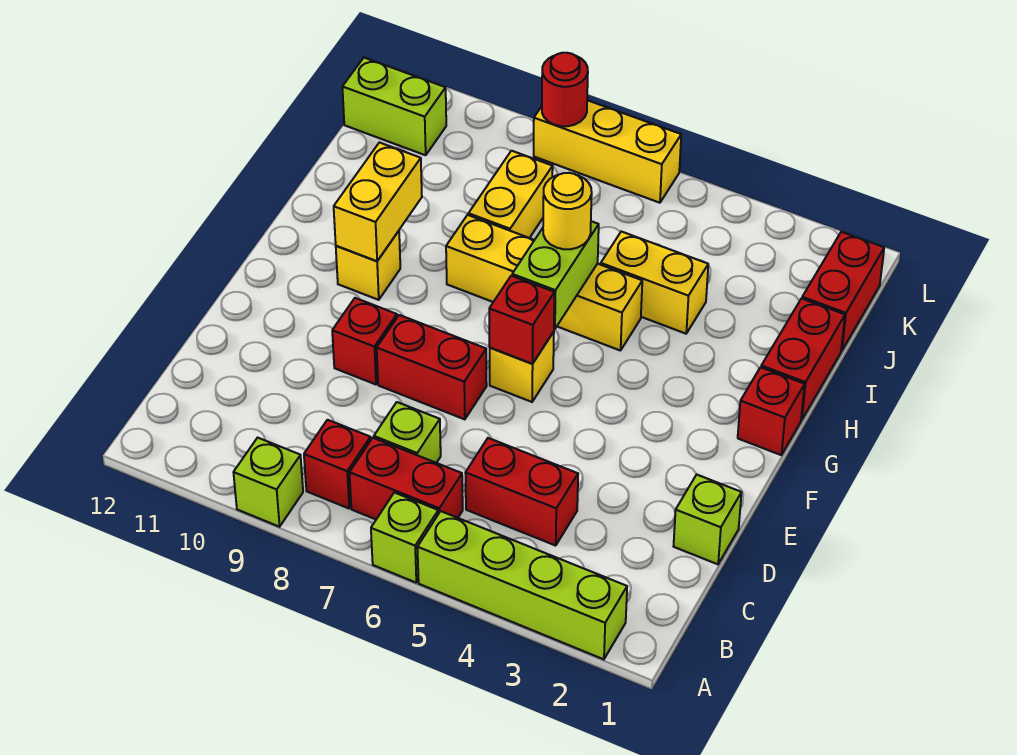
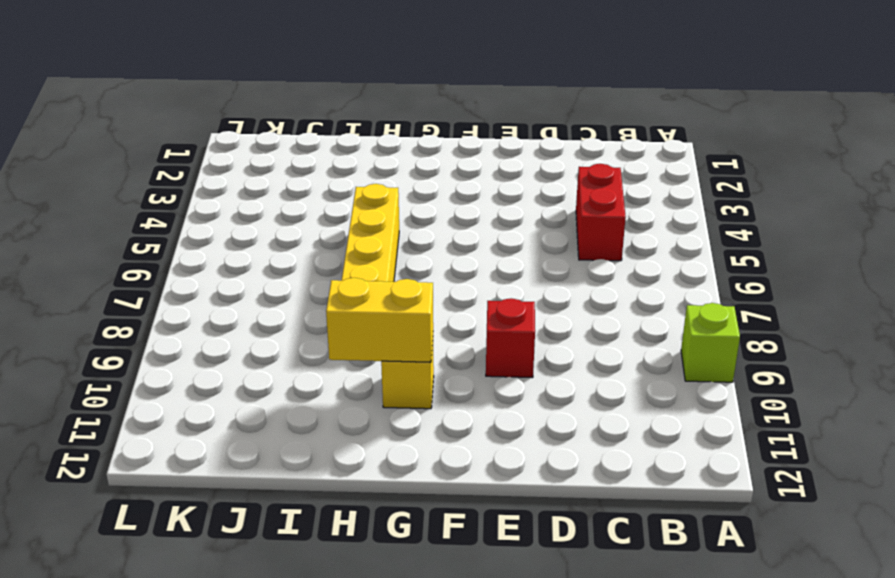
none -> lime brick A2:A5 level 1
none -> lime brick A6 level 1
none -> red brick B6:B7 level 1

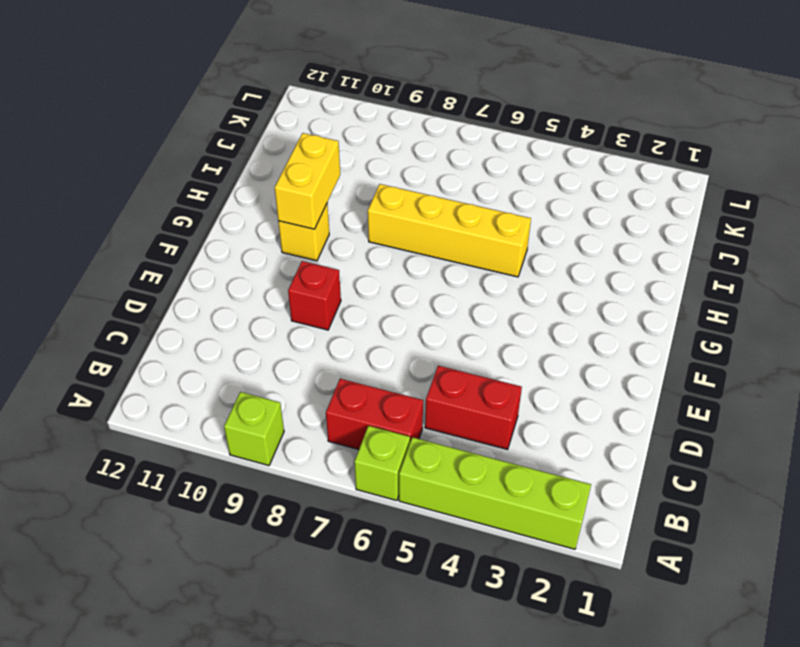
none -> red brick B8 level 1
none -> lime brick C7 level 1
none -> lime brick D1 level 1

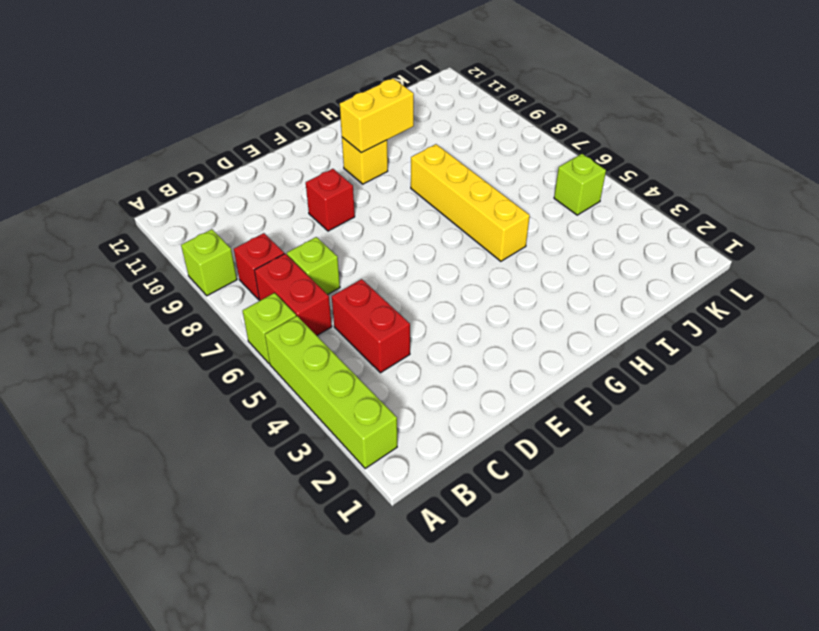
lime brick K5 level 1 -> lime brick D1 level 1
none -> red brick E7:E8 level 1
none -> yellow brick F6 level 1
none -> red brick G1 level 1

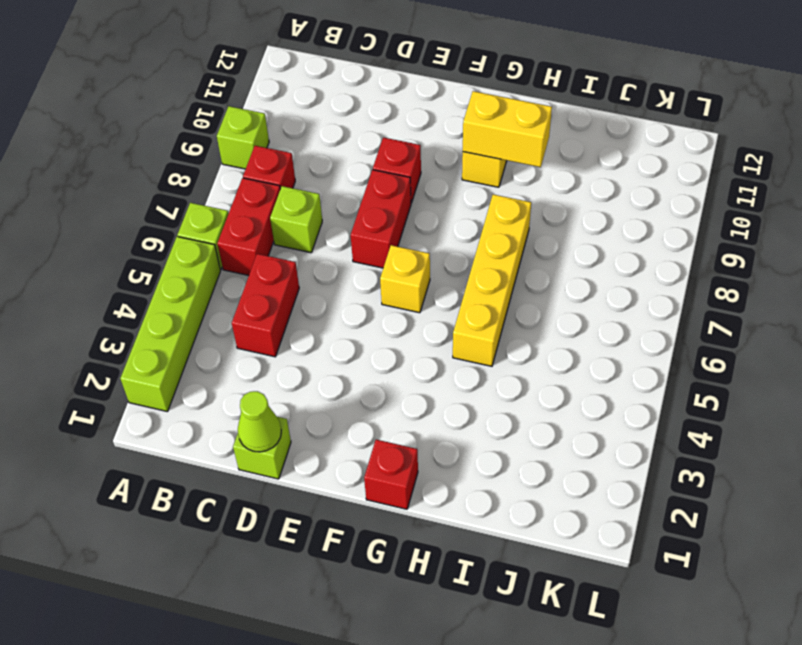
lime cone D1 level 2 -> none
none -> red brick H1:I1 level 1
none -> yellow brick I4:I5 level 1
none -> yellow brick I8:J8 level 1

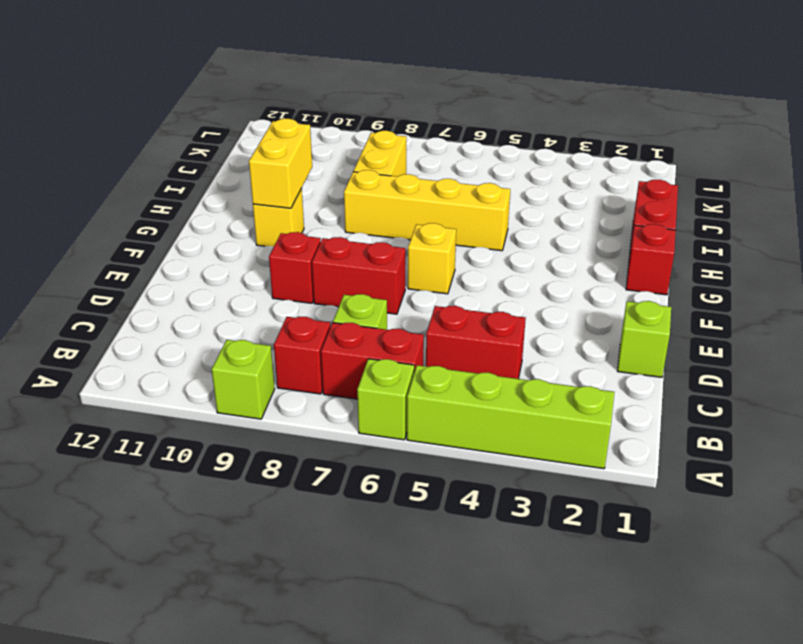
none -> yellow brick I4:I5 level 1
none -> red brick J1:K1 level 1
none -> lime brick K11:K12 level 1

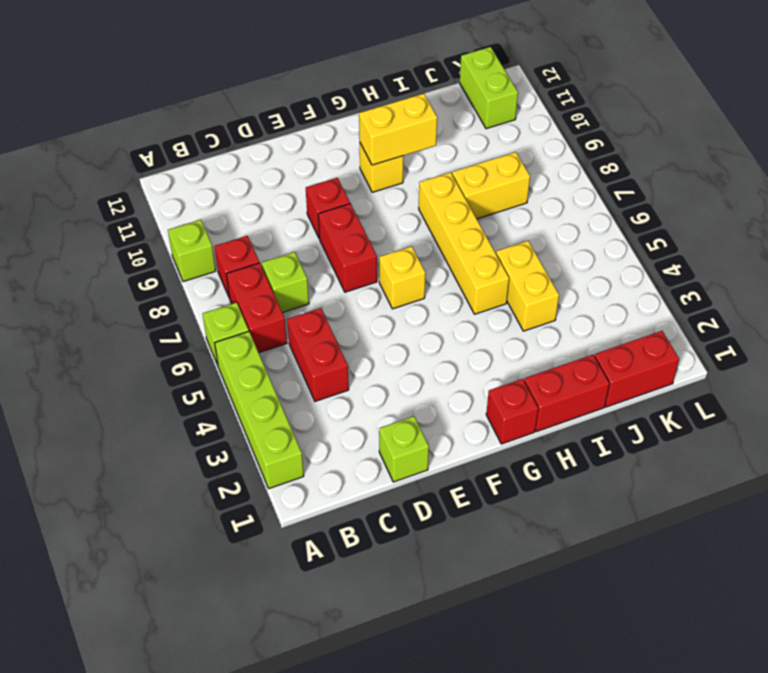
none -> yellow brick L6:L8 level 1
none -> red brick F6 level 2
none -> lime brick G6:H6 level 2

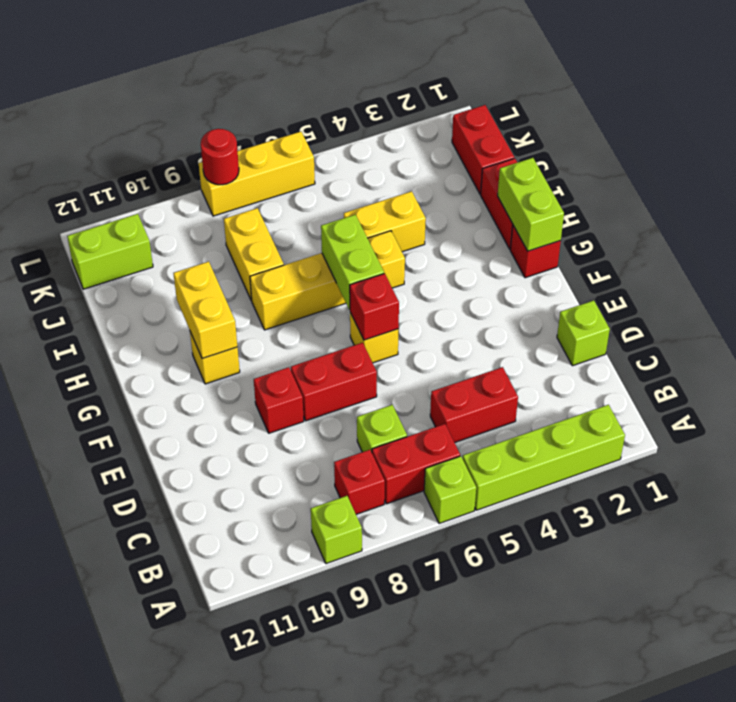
lime brick G1:H1 level 2 -> none
none -> yellow round brick H6 level 3

